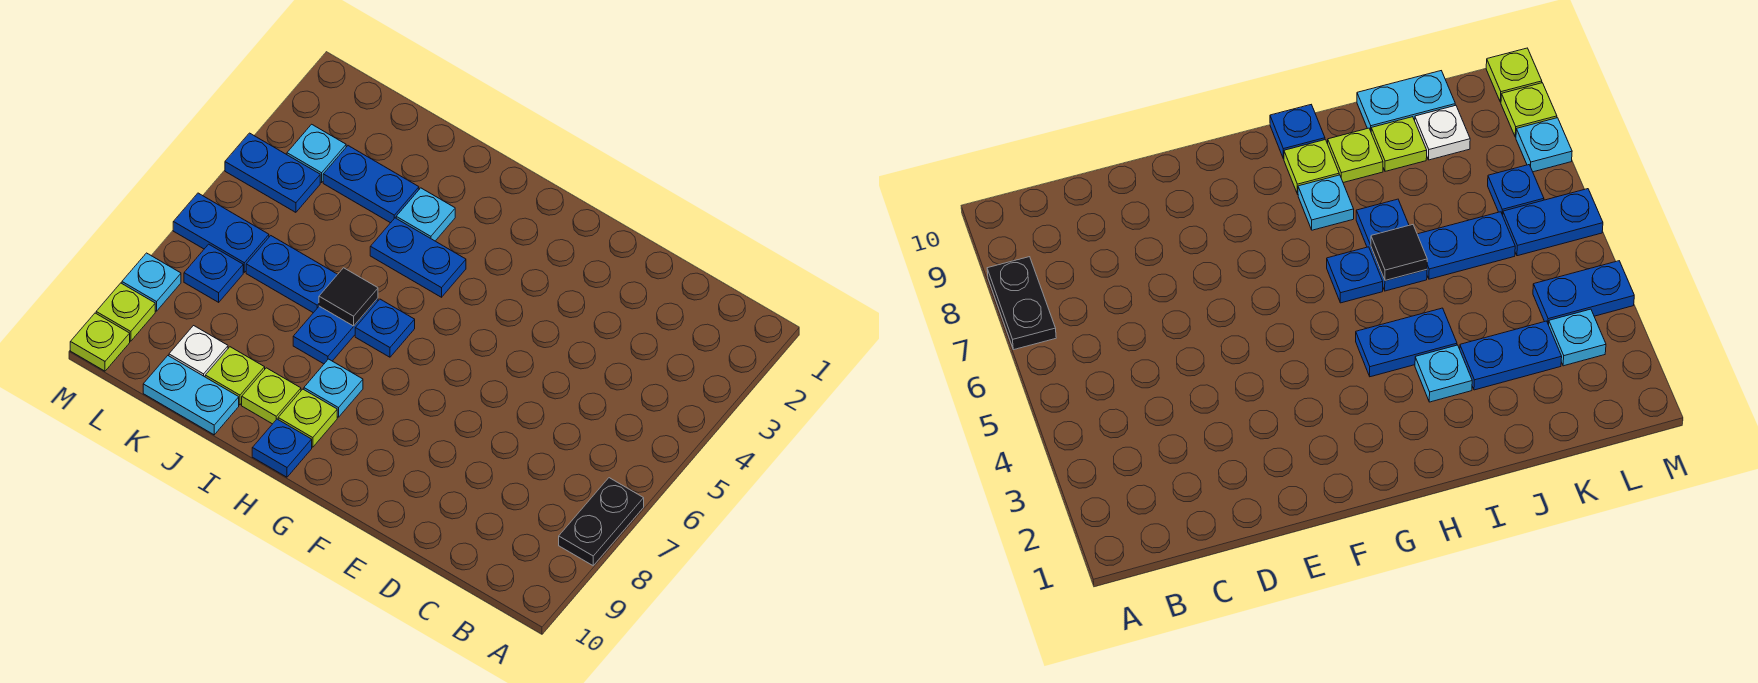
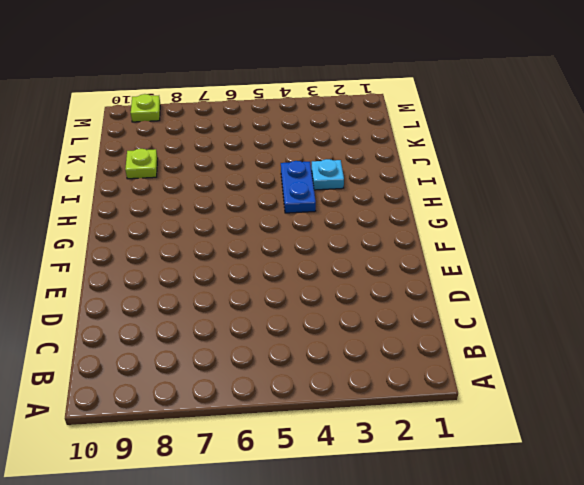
none -> black plate A7:A8 level 1
none -> blue plate H6 level 1
none -> cyan plate H8 level 1

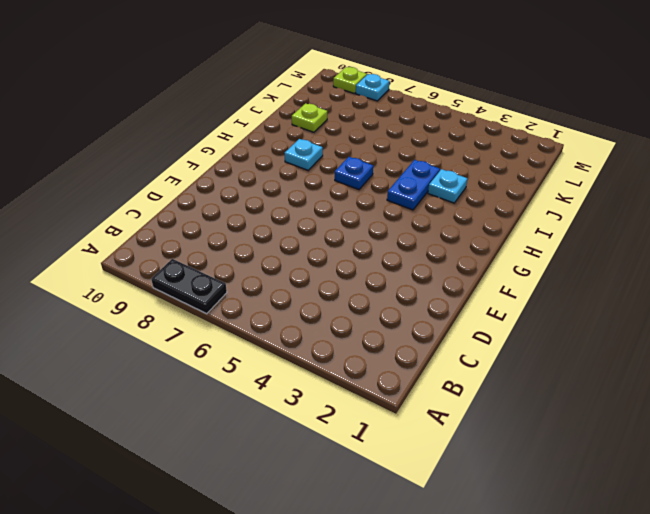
none -> lime plate H9 level 1
none -> blue plate H10 level 1
none -> blue plate I6:I7 level 1

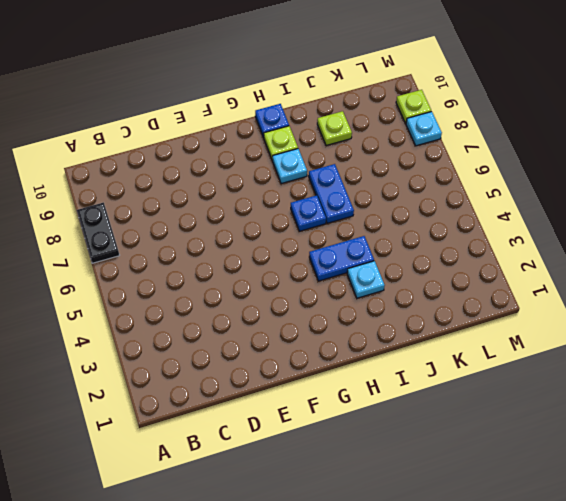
none -> lime plate I9 level 1
none -> blue plate J3:K3 level 1
none -> blue plate J6:K6 level 1

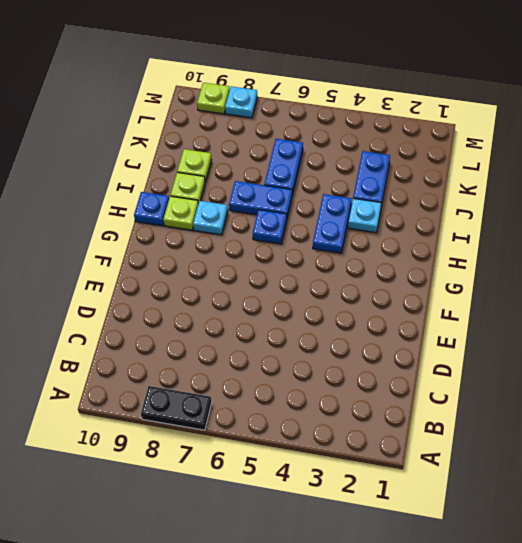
none -> cyan plate J10:K10 level 1
none -> white plate K9 level 1
none -> cyan plate L3 level 1

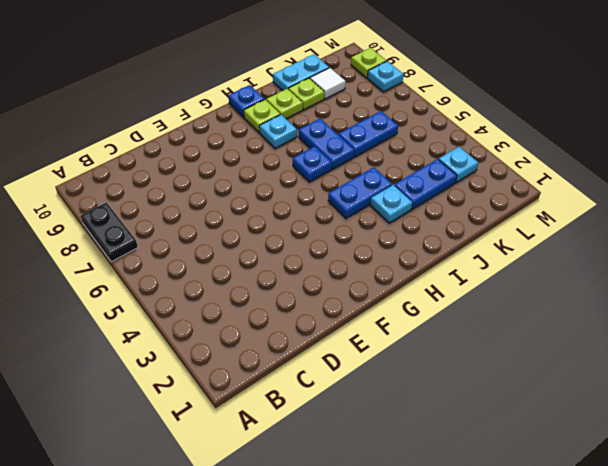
white tile K9 level 1 -> white plate K9 level 1
none -> blue plate L4:M4 level 1
none -> blue plate L6:M6 level 1
none -> blue plate L7 level 1

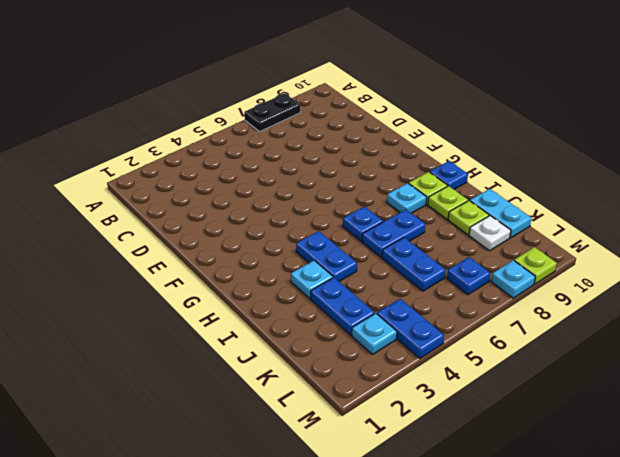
none -> blue plate L6:M6 level 1
none -> lime plate M10 level 1
none -> black tile I6 level 2

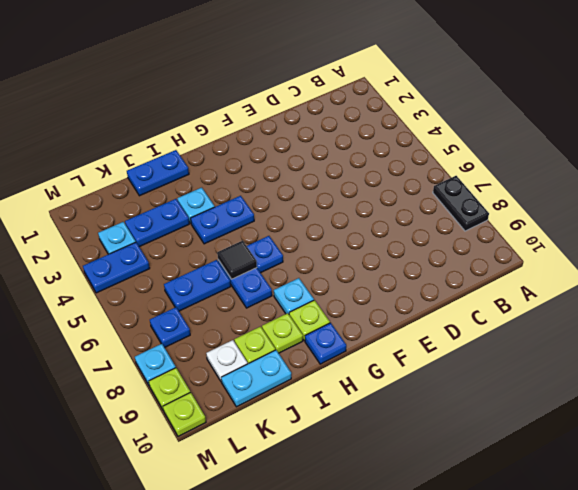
blue plate I1:J1 level 1 -> blue plate L6:M6 level 1

